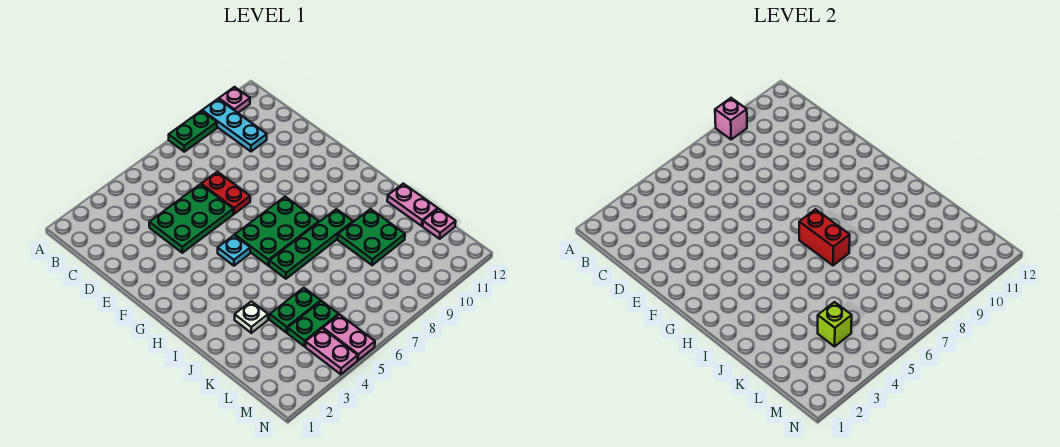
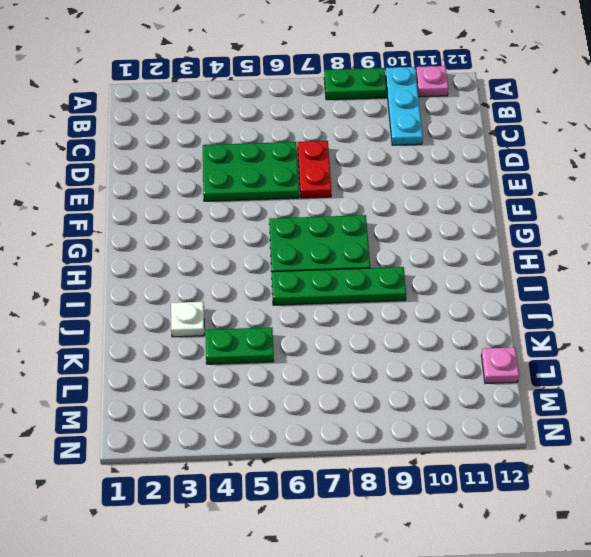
none -> cyan plate G5 level 1
none -> green plate J9:K10 level 1
none -> pink plate J12:K12 level 1

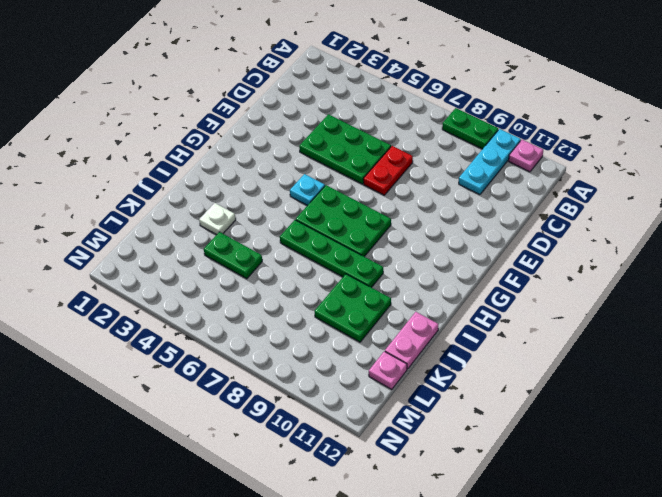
none -> green plate L4:L5 level 1
none -> pink plate M4:N4 level 1
none -> pink plate M5:N5 level 1

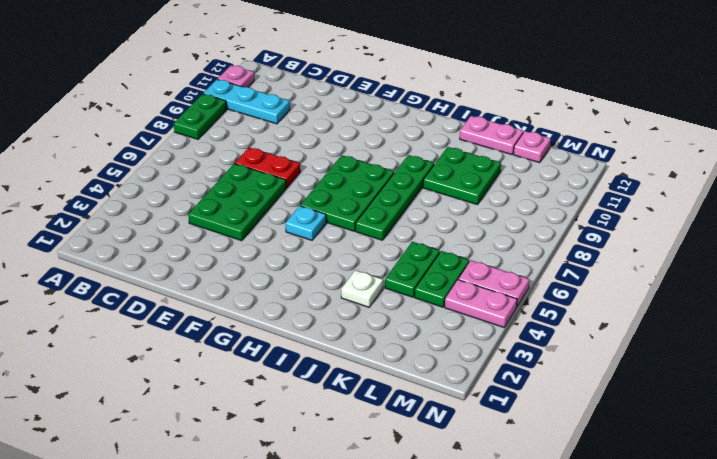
none -> pink brick A9 level 2
none -> red brick H7:I7 level 2
none -> lime brick L4 level 2

